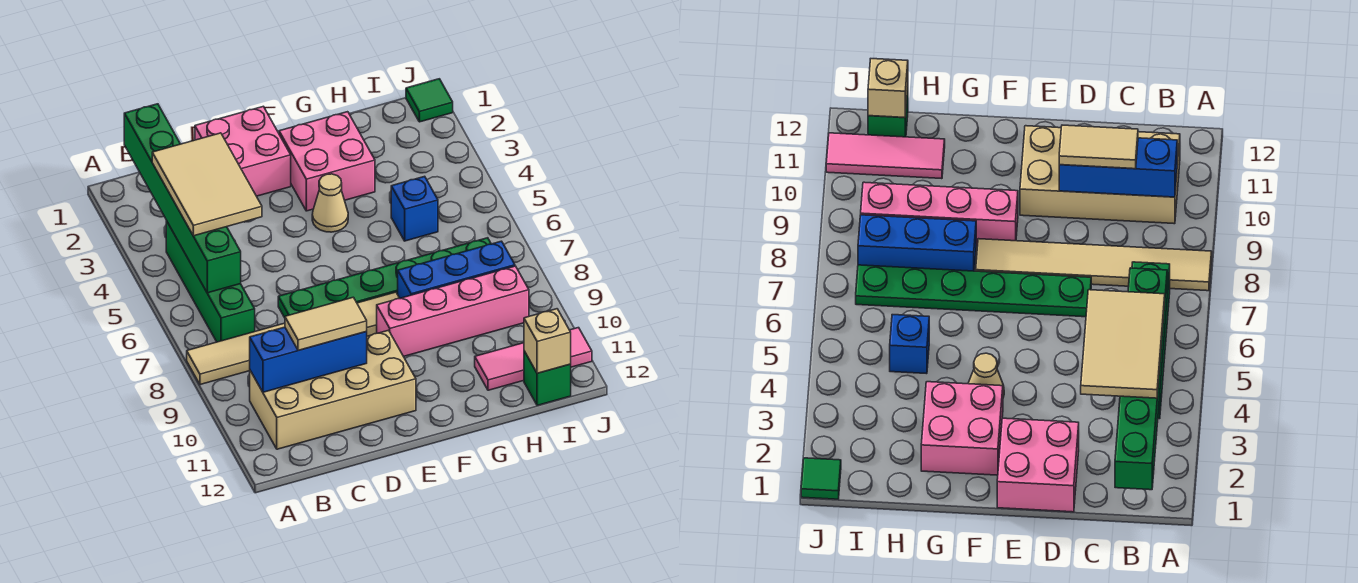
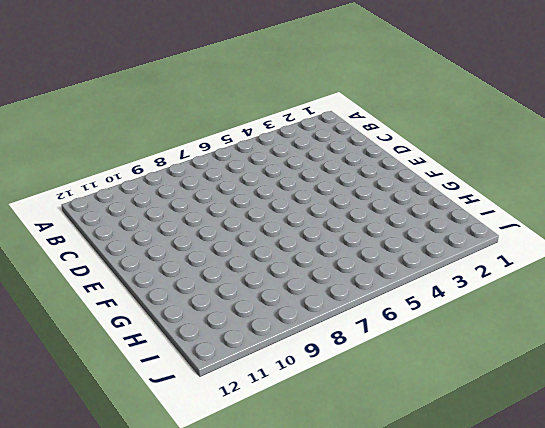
none -> tan tile A8:F8 level 1
none -> green brick B4:B7 level 1
none -> tan brick B10:E11 level 1

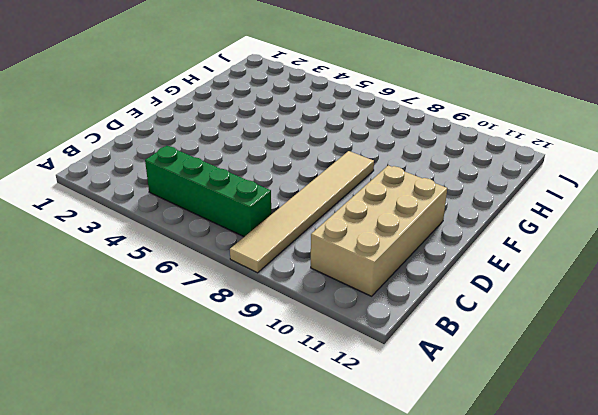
none -> pink brick D1:E2 level 1
none -> green plate D7:I7 level 1
none -> pink brick F2:G3 level 1

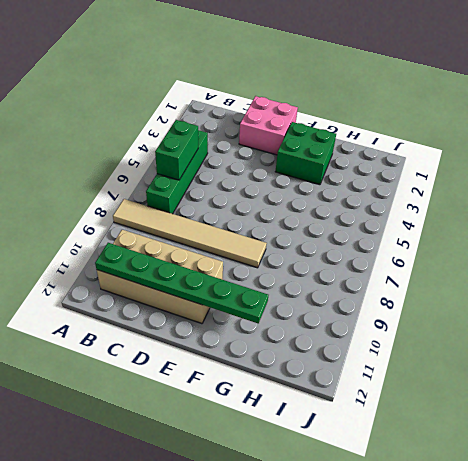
green brick B5:B6 level 2 -> green brick B1:B6 level 2
green plate B11:G11 level 2 -> green plate D7:I7 level 1
green brick F2:G3 level 1 -> pink brick F2:G3 level 1
none -> tan cone F4 level 1
none -> pink brick F9:I9 level 1
none -> blue brick G8:I8 level 1

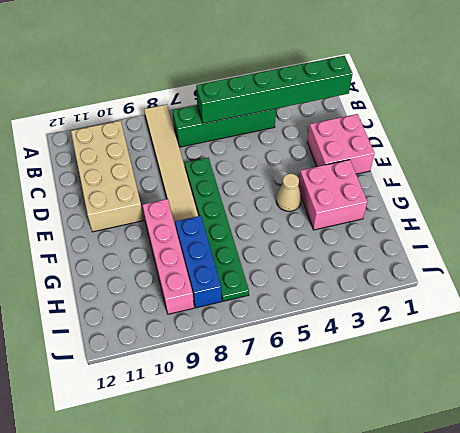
none -> blue brick H5 level 1
none -> pink tile H11:J11 level 1
none -> green brick I12 level 1

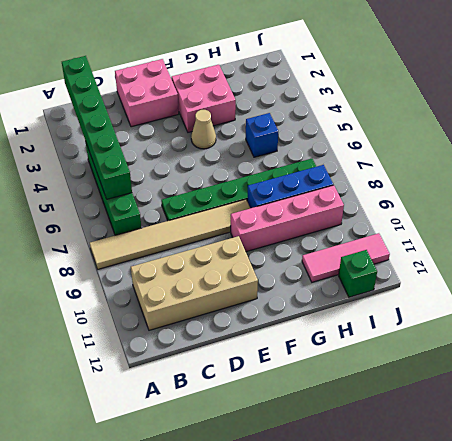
none -> green tile J1 level 1
none -> blue brick B10:D10 level 2
none -> tan brick I12 level 2

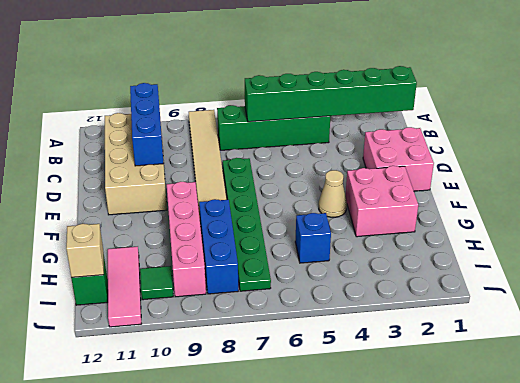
green tile I10 level 1 -> green tile J1 level 1
none -> tan tile B3:C5 level 3
none -> tan tile C10:D10 level 3

